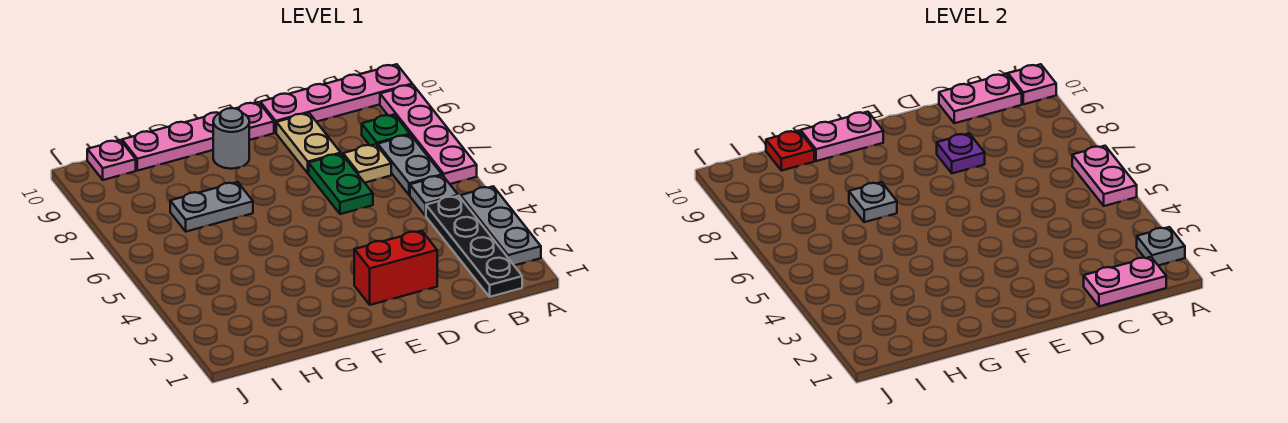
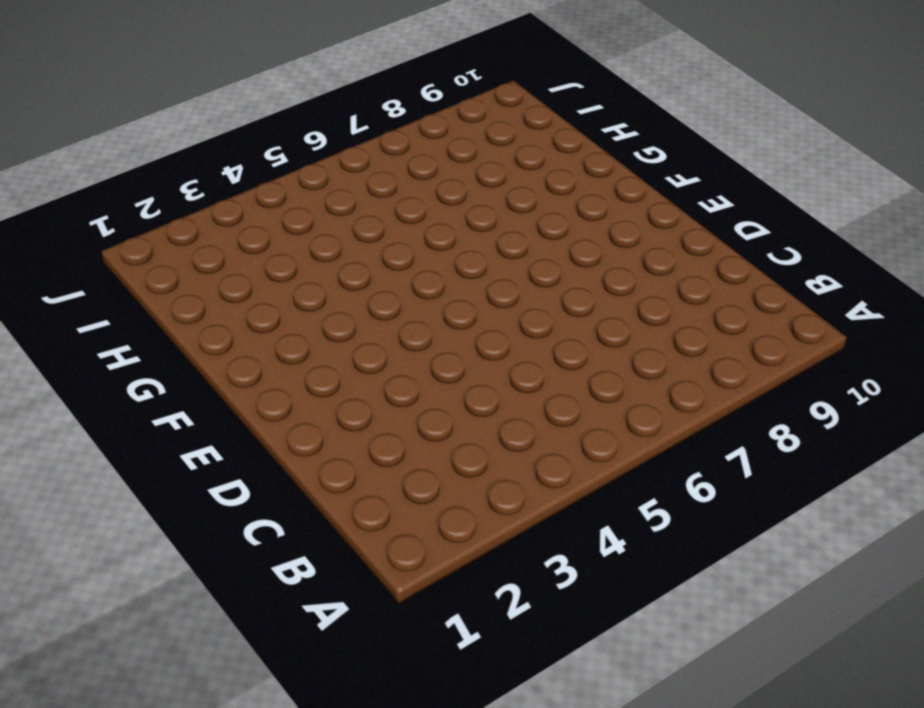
none -> grey plate A2:A4 level 1
none -> pink plate A6:A9 level 1
none -> pink plate A10:D10 level 1

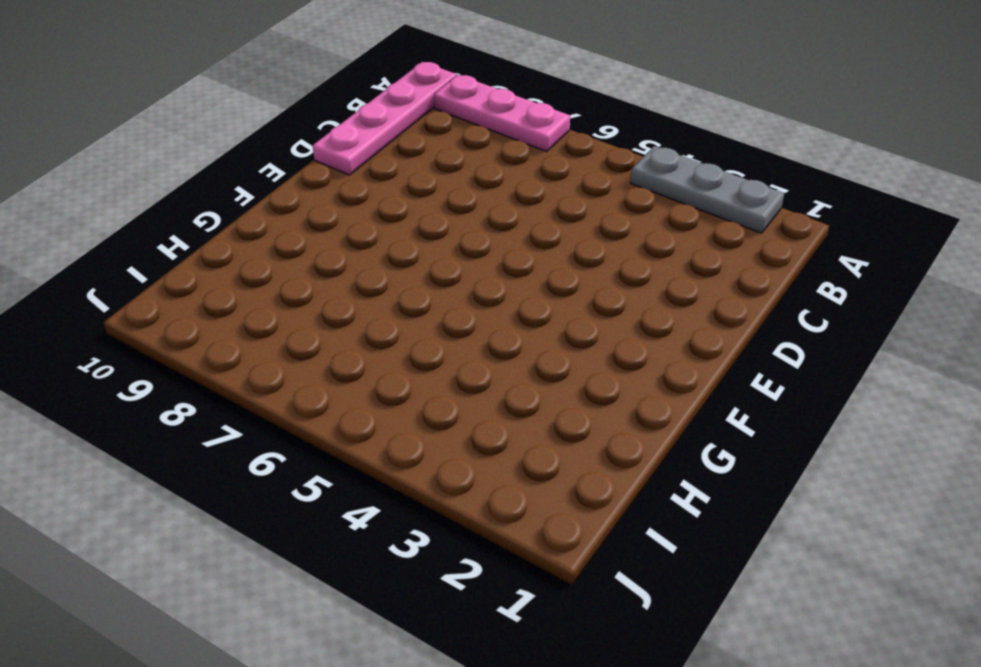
pink plate A7:A9 level 1 -> pink plate A6:A9 level 1
none -> black plate B1:B4 level 1
none -> grey plate B5 level 1
none -> grey plate B6:B7 level 1

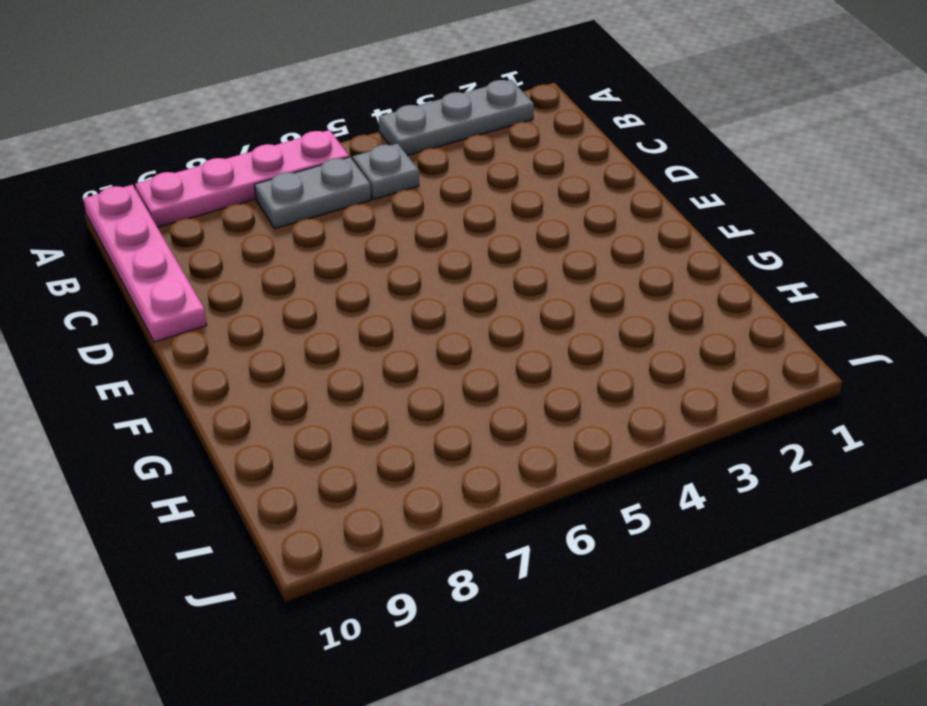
none -> black plate B1:B4 level 1
none -> green plate B8 level 1
none -> tan plate C7 level 1

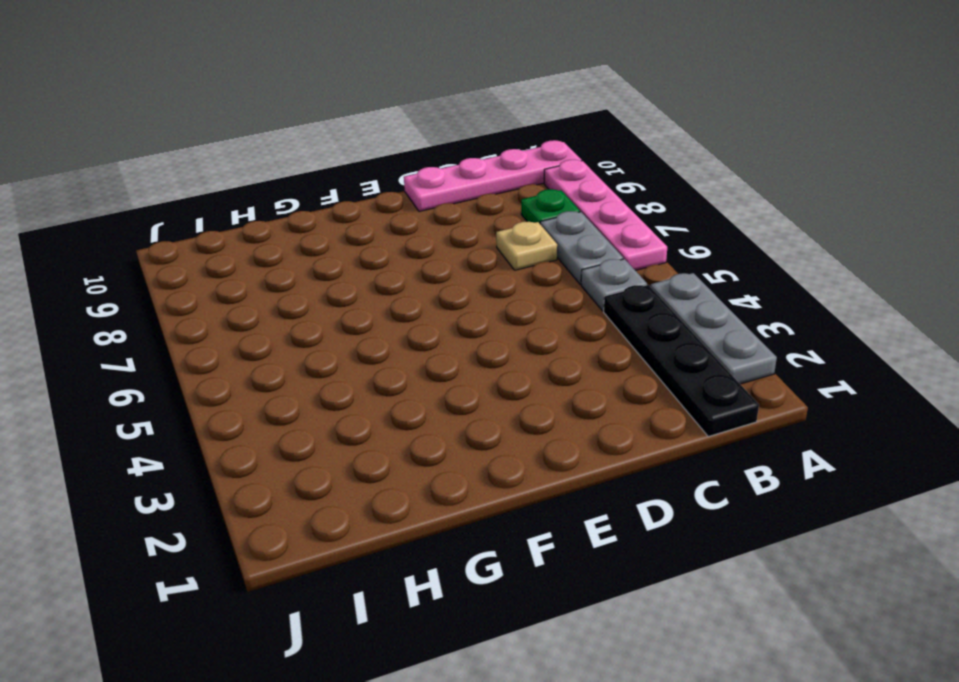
none -> red brick D2:E2 level 1
none -> green plate D6:D7 level 1
none -> tan plate D8:D9 level 1

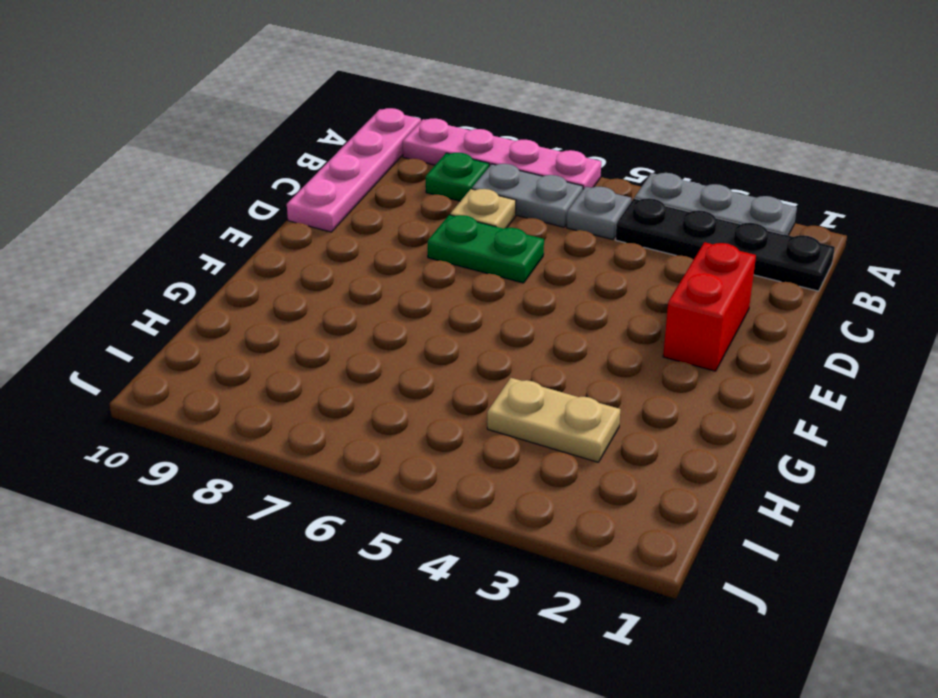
tan plate H3:H4 level 1 -> tan plate D8:D9 level 1
none -> pink plate E10:H10 level 1
none -> grey round brick F9 level 1
none -> grey plate G7:H7 level 1

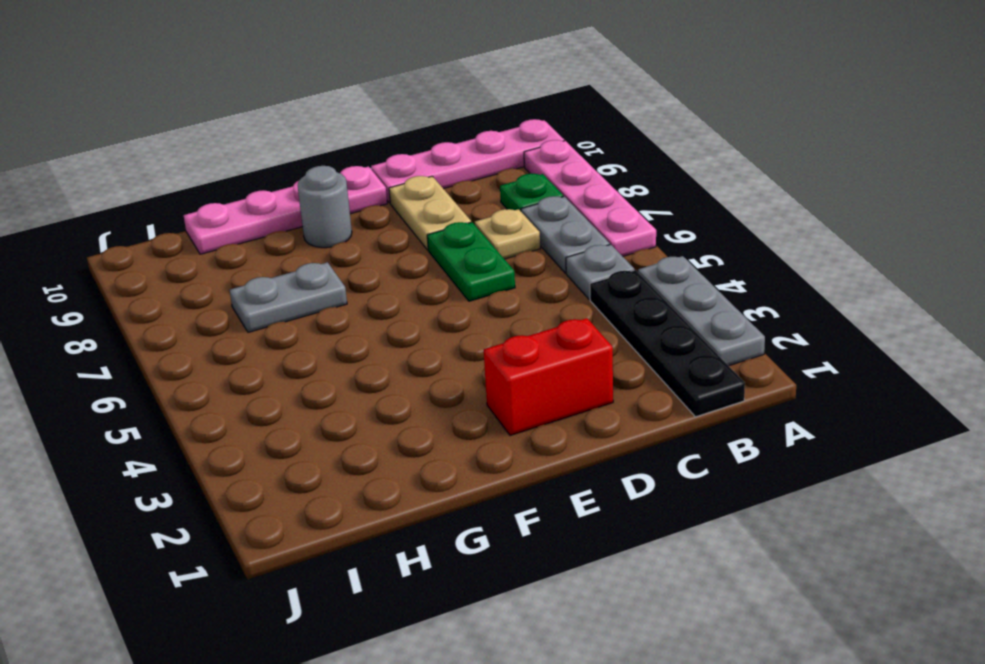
none -> pink plate I10 level 1
none -> grey plate A2 level 2
none -> pink plate A5:A6 level 2

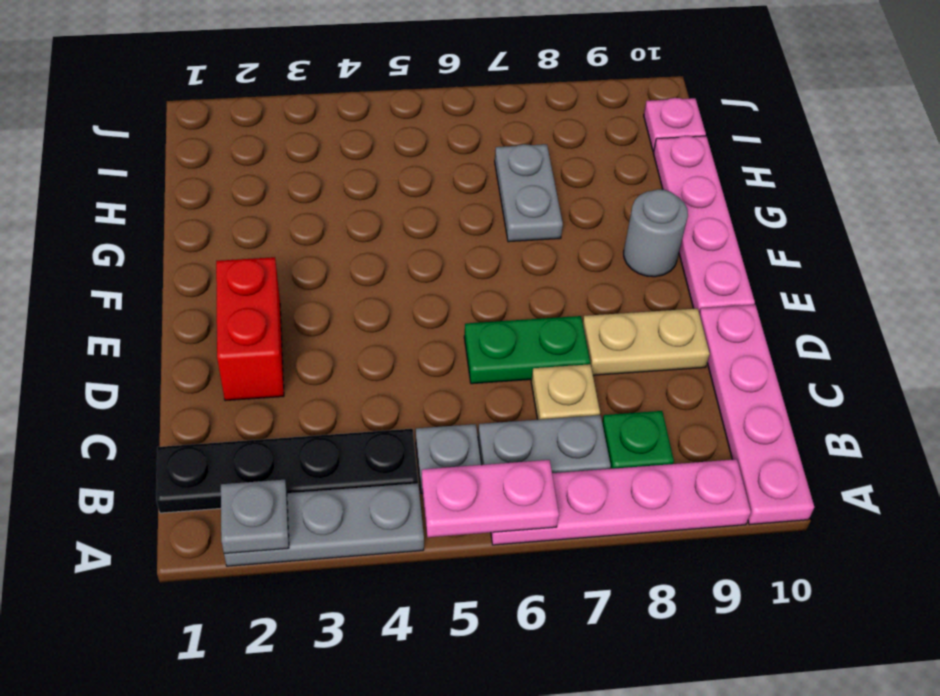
none -> pink plate A10 level 2
none -> pink plate B1:C1 level 2
none -> pink plate B10:C10 level 2

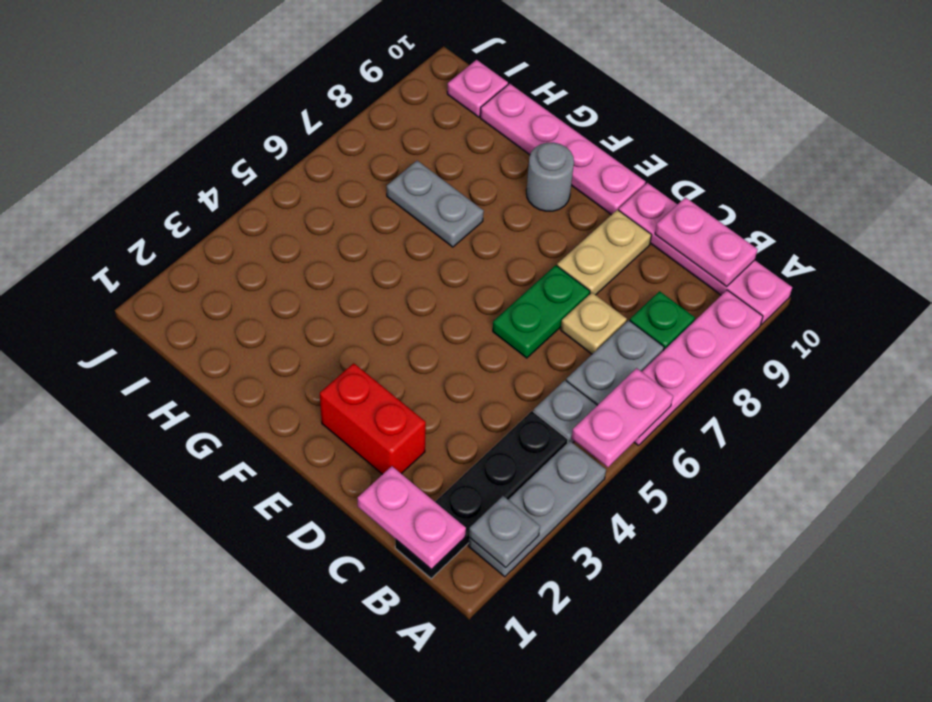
none -> pink plate A10 level 2
none -> purple plate D8 level 2
none -> pink plate F10:G10 level 2

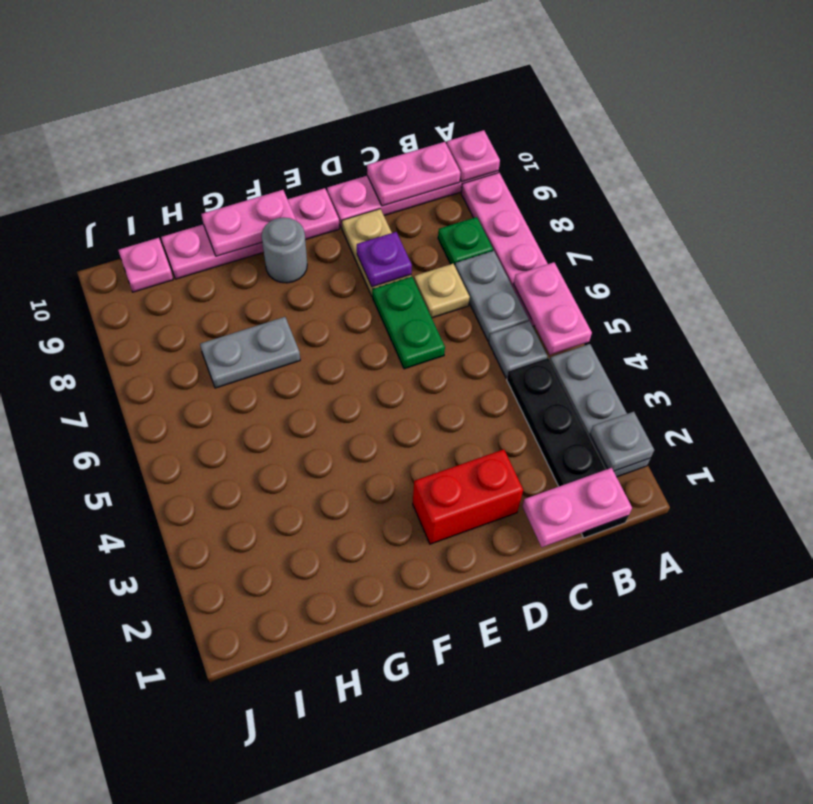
none -> grey plate G7 level 2
none -> red plate H10 level 2

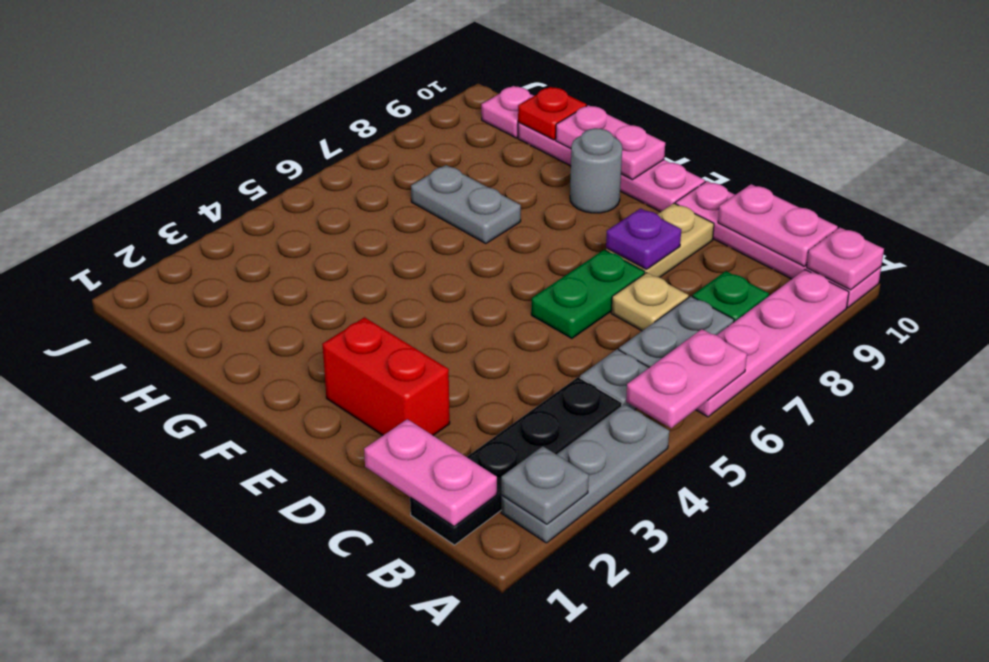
none -> grey plate G7 level 2

